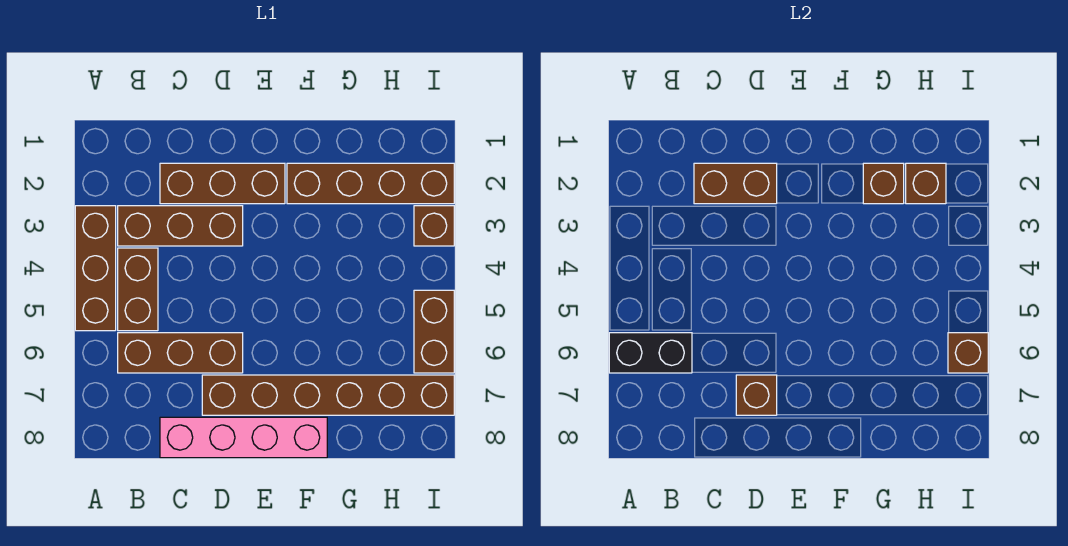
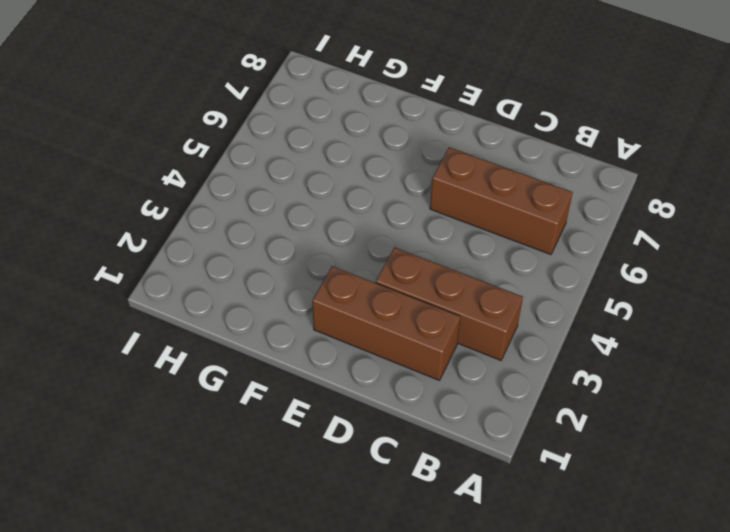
none -> brown brick A3:A5 level 1
none -> brown brick B4:B5 level 1
none -> pink brick C8:F8 level 1

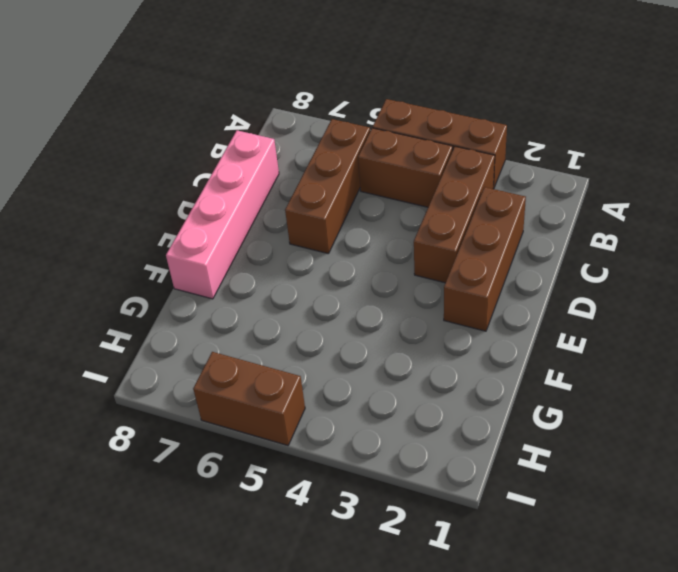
none -> brown brick D7:I7 level 1
none -> brown brick F2:I2 level 1
none -> brown brick I3 level 1

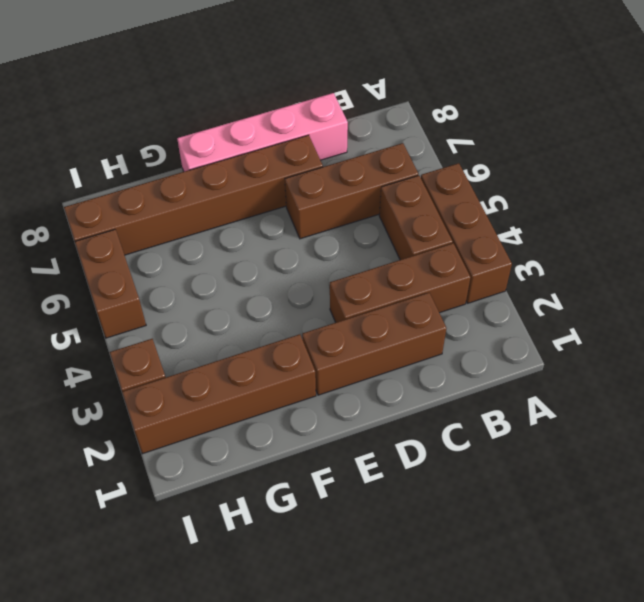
none -> black brick A6:B6 level 2
none -> brown brick C2:D2 level 2
none -> brown brick D7 level 2

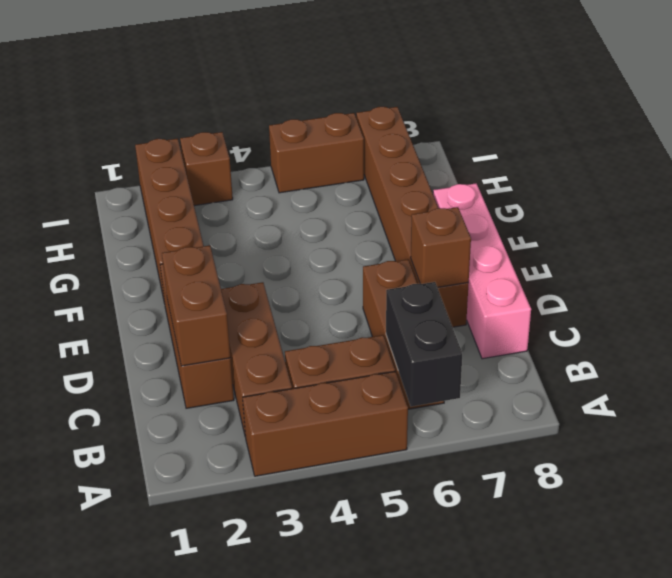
none -> brown brick G2 level 2
none -> brown brick H2 level 2
none -> brown brick I6 level 2

